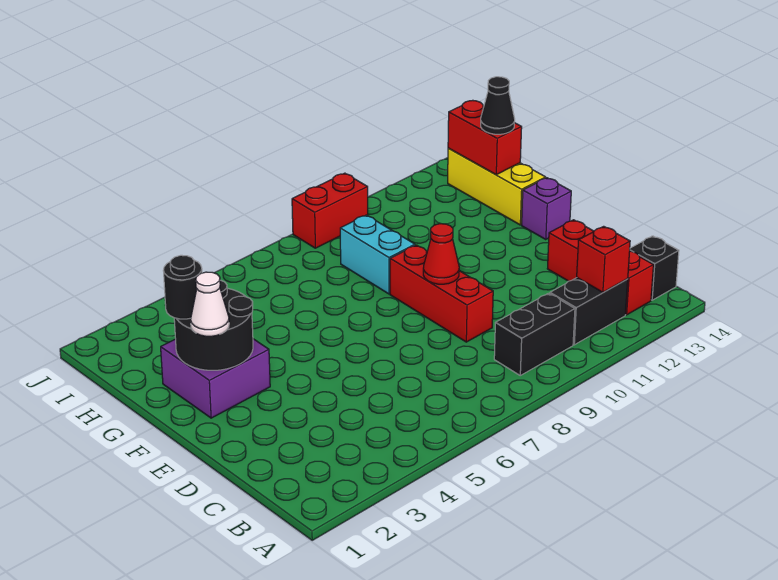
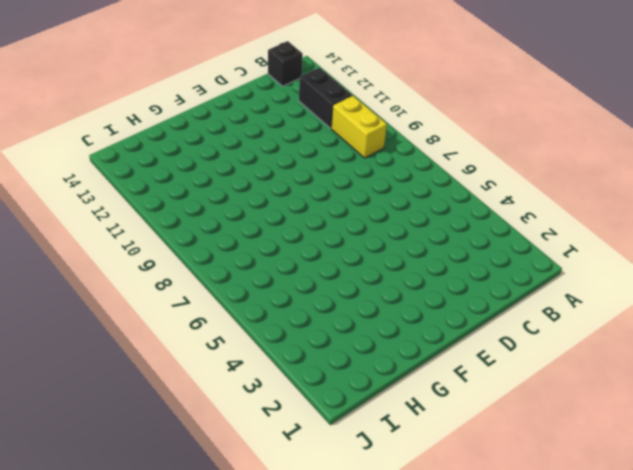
yellow brick B9:B10 level 1 -> black brick B9:B10 level 1
none -> red brick B13:D13 level 1
none -> red brick D9:F9 level 1
none -> purple brick F2:G3 level 1

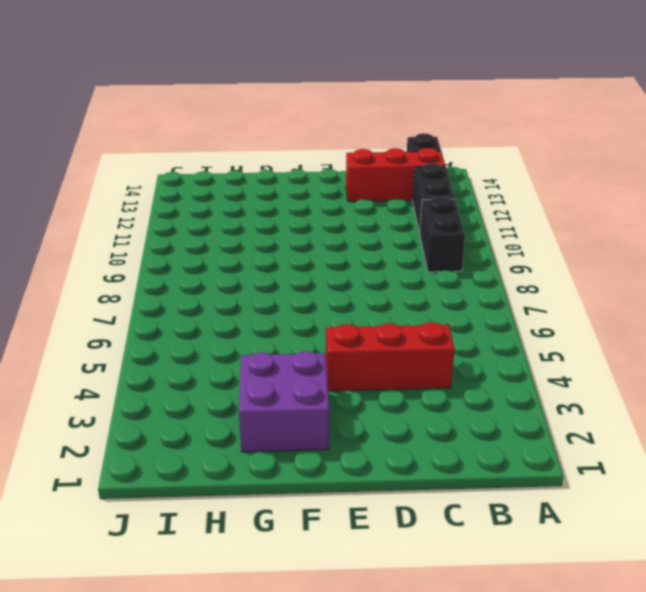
red brick C4:E4 level 1 -> red brick D9:F9 level 1
none -> purple brick F14 level 1
none -> cyan brick G9:H9 level 1
none -> yellow brick G14:I14 level 1

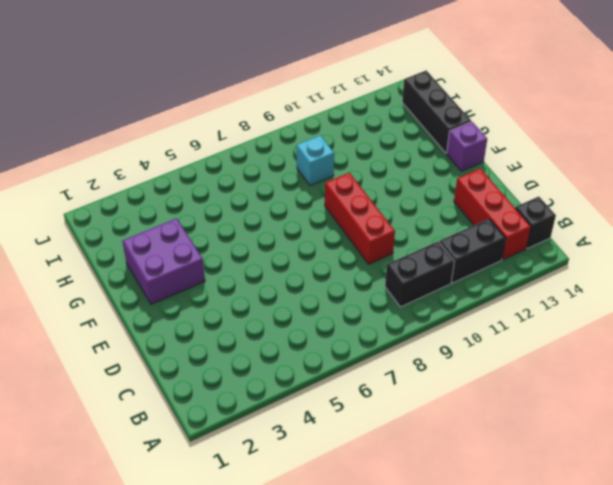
black brick G14:I14 level 1 -> yellow brick G14:I14 level 1
cyan brick H9 level 1 -> cyan brick G9:H9 level 1
none -> red brick J9:J10 level 1
none -> red brick B12 level 2
none -> red cone E9 level 2

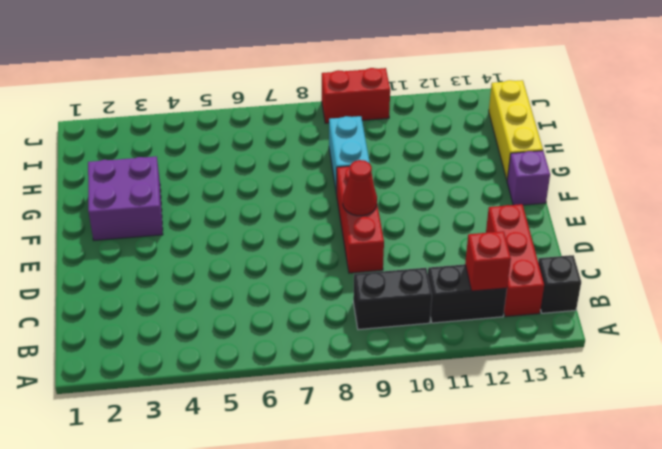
none -> black round brick F2:G3 level 2
none -> red brick H14:I14 level 2
none -> white cone F2 level 3

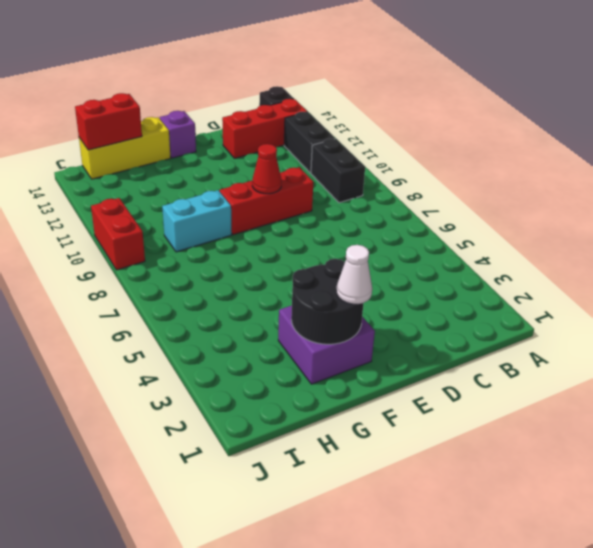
none -> red brick B12 level 2
none -> black round brick G2 level 3
none -> black cone H14 level 3

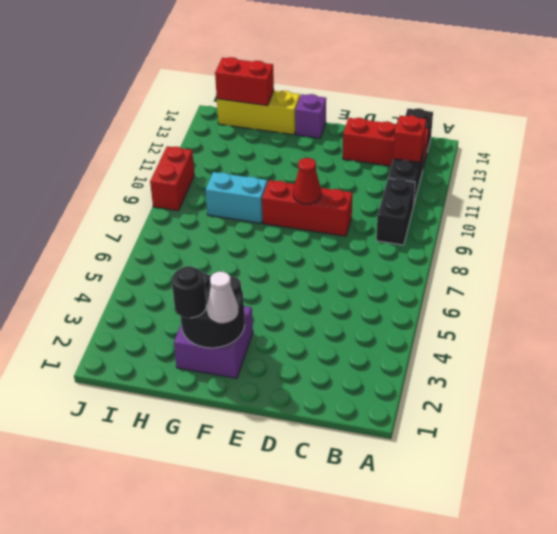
none -> black cone H14 level 3

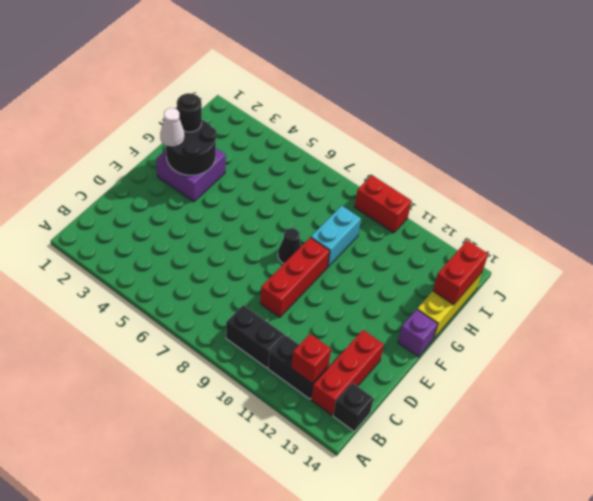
black cone F8 level 1 -> black cone H14 level 3
none -> red cone E9 level 2

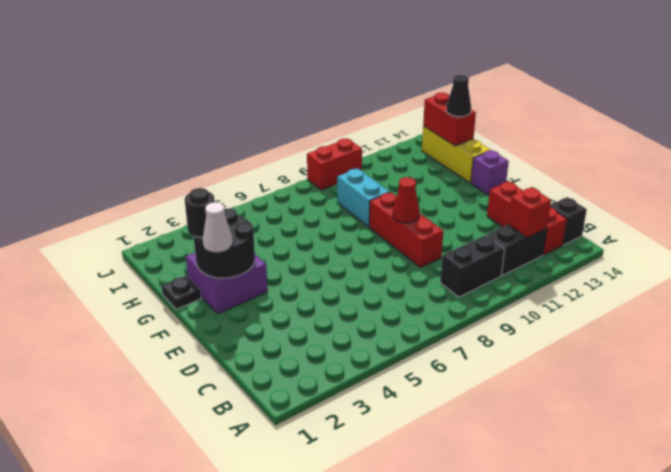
black plate G1 level 1 -> none

